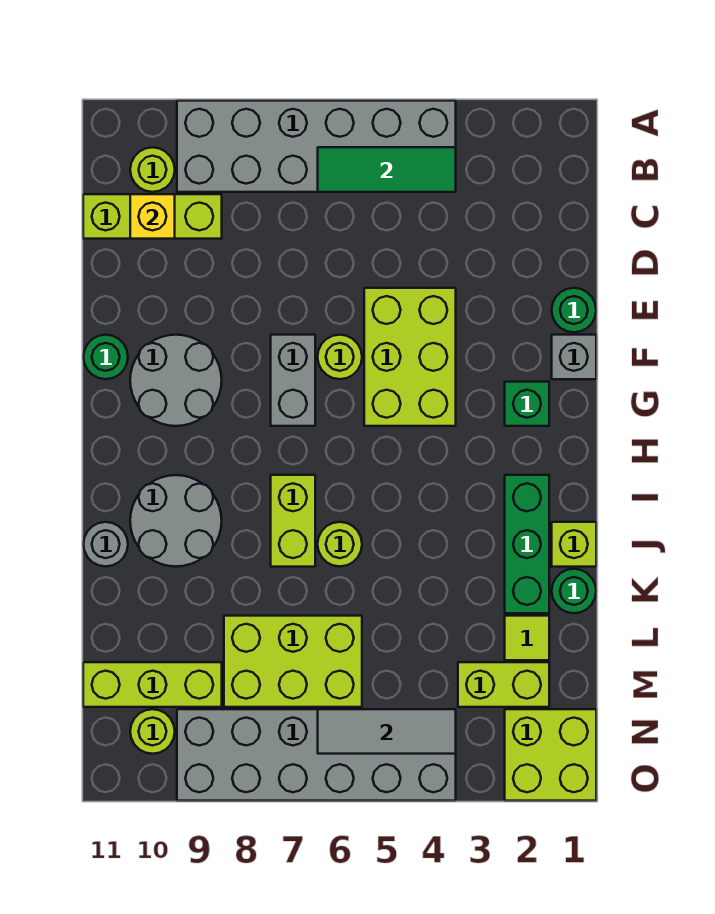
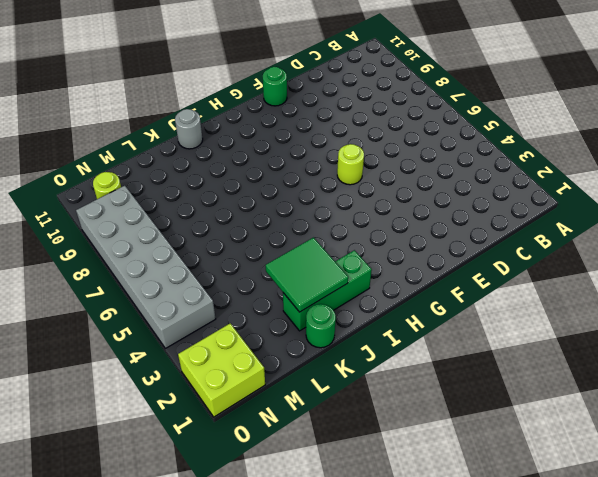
green tile J2:K3 level 2 -> none
none -> grey brick A4:B9 level 1
none -> lime round brick B10 level 1
none -> lime brick C9:C11 level 1

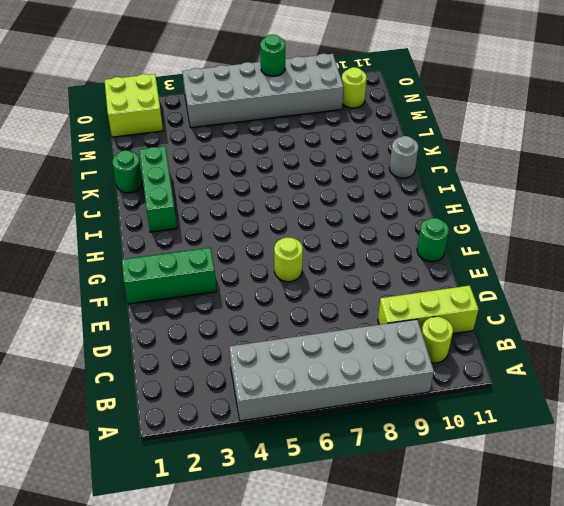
green brick F1:F3 level 1 -> grey brick F1 level 1
green round brick O7 level 2 -> green round brick E1 level 1
none -> lime brick E4:G5 level 1
none -> grey brick F7:G7 level 1
none -> grey round brick F9:G10 level 1

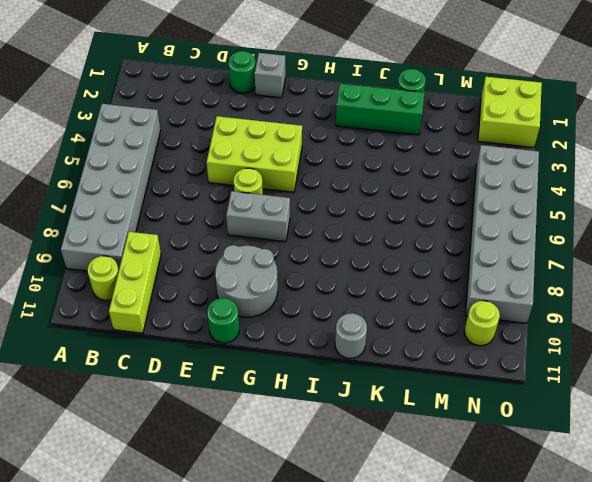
none -> green brick G2 level 1
none -> lime brick I7:J7 level 1
none -> grey round brick I9:J10 level 1

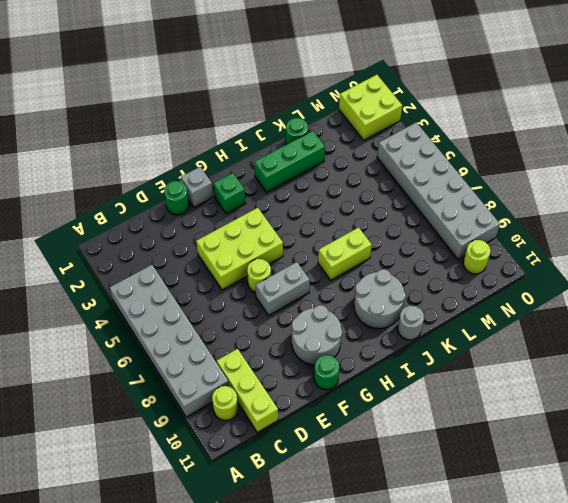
none -> lime brick J1 level 1
none -> lime round brick J6 level 1
none -> lime tile L2 level 1

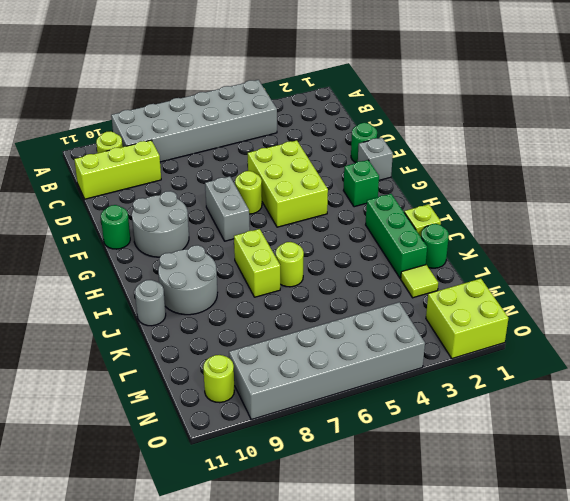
none -> lime brick L6:M8 level 1
none -> lime brick M2:M3 level 1
none -> lime brick M9:M11 level 1

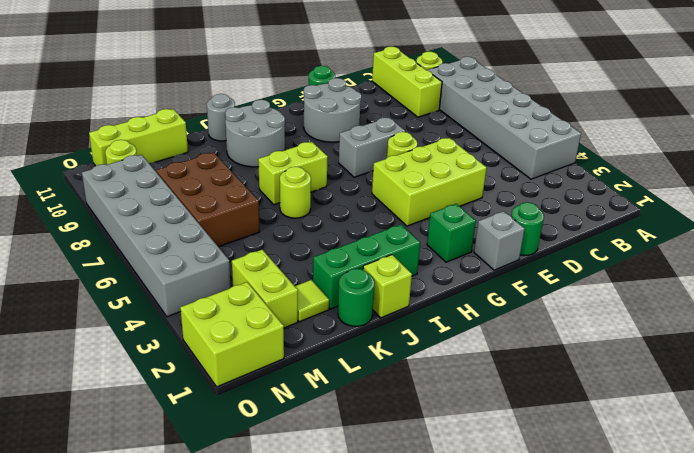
brown brick L6:M8 level 1 -> lime brick L6:M8 level 1
lime brick L11:N11 level 1 -> lime brick M9:M11 level 1
none -> green tile B4:B6 level 2
none -> yellow brick C10 level 2
none -> grey tile N4:N6 level 2

